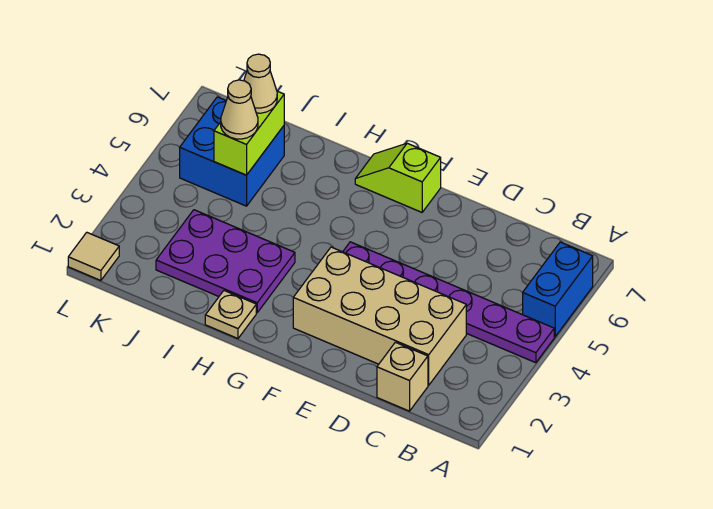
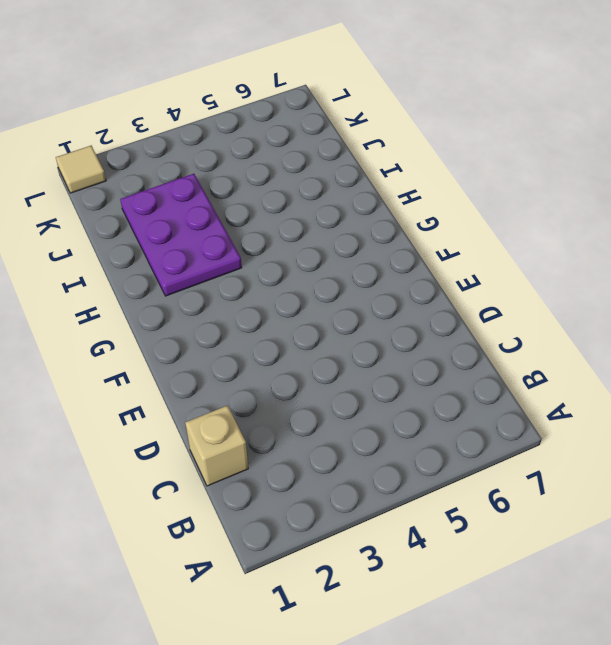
none -> purple plate A4:F4 level 1
none -> blue brick A5:A6 level 1
none -> tan brick C2:F3 level 1

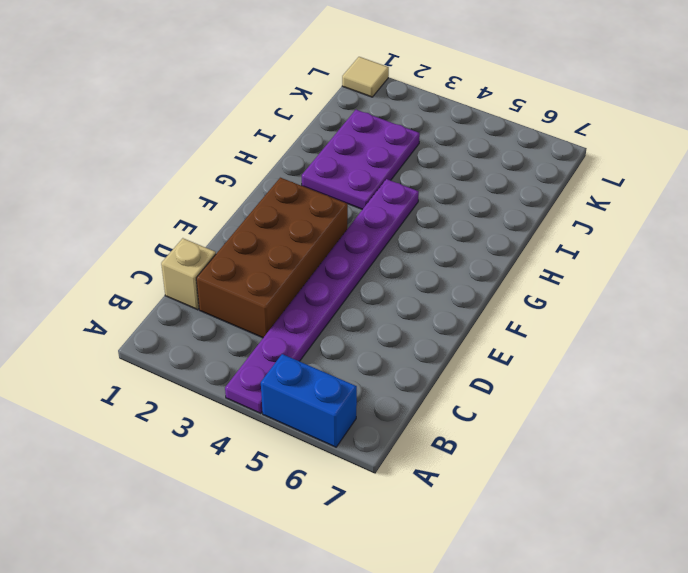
purple plate A4:H4 level 1 -> purple plate A4:F4 level 1
brown brick C2:F3 level 1 -> tan brick C2:F3 level 1
none -> lime slope F7:G7 level 1 top F
none -> tan plate H1 level 1
none -> blue brick J5:K6 level 1

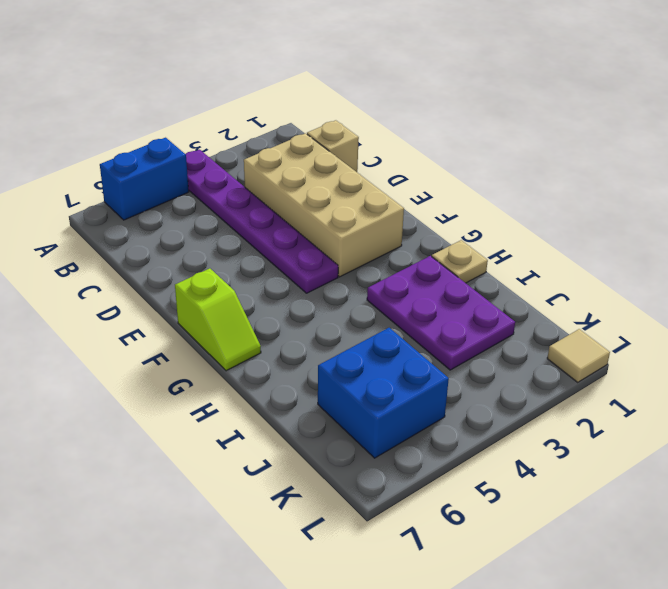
none -> lime brick J5:J6 level 2
none -> tan cone J5 level 3
none -> tan cone J6 level 3

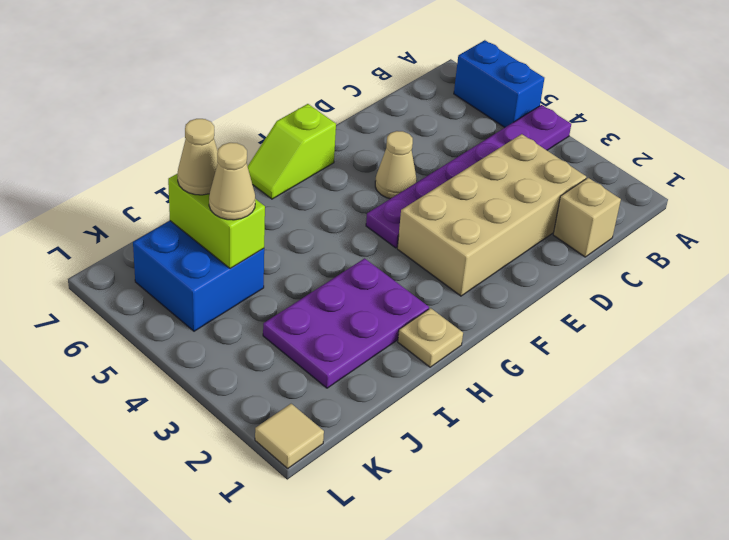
tan cone E5 level 1 -> none

